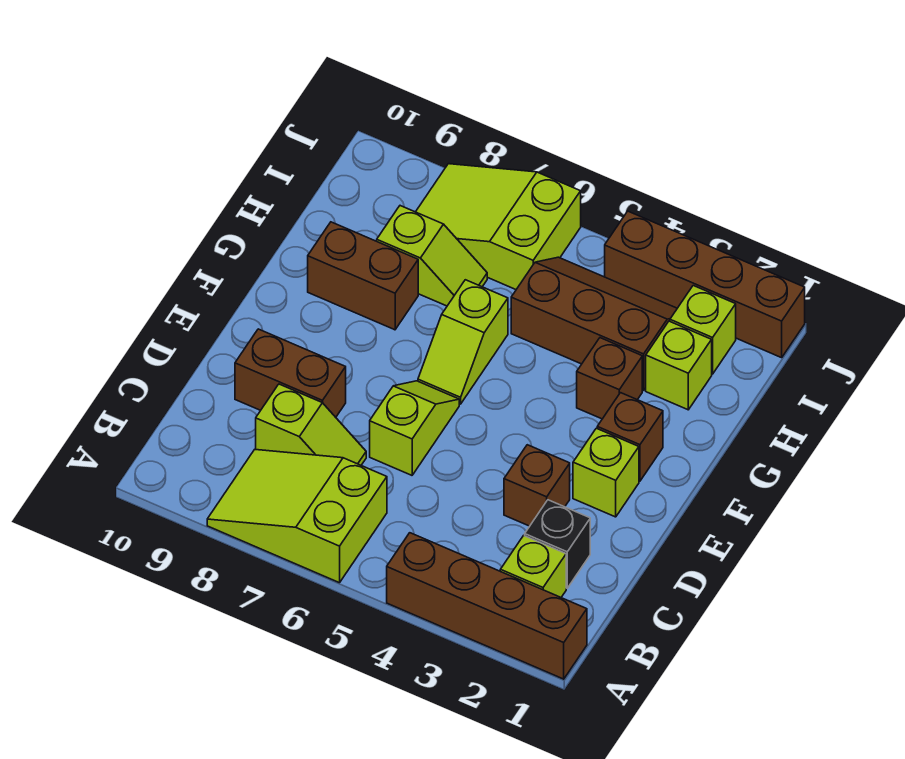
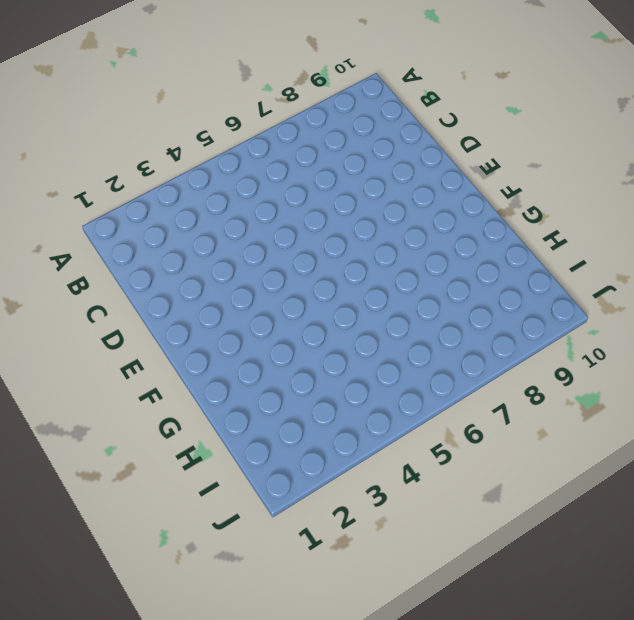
none -> brown brick A1:A4 level 1
none -> lime slope A6:B8 level 1 top 6
none -> lime brick B2 level 1

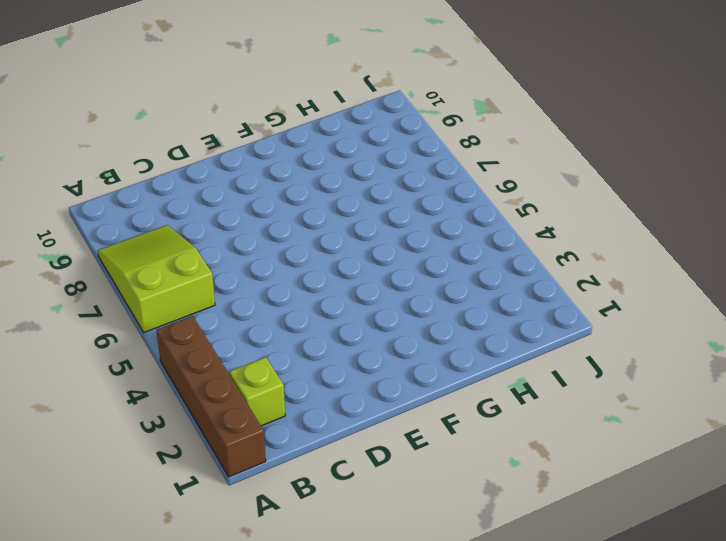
none -> black brick C2 level 1
none -> lime slope C7:C8 level 1 top 8
none -> brown brick D3 level 1

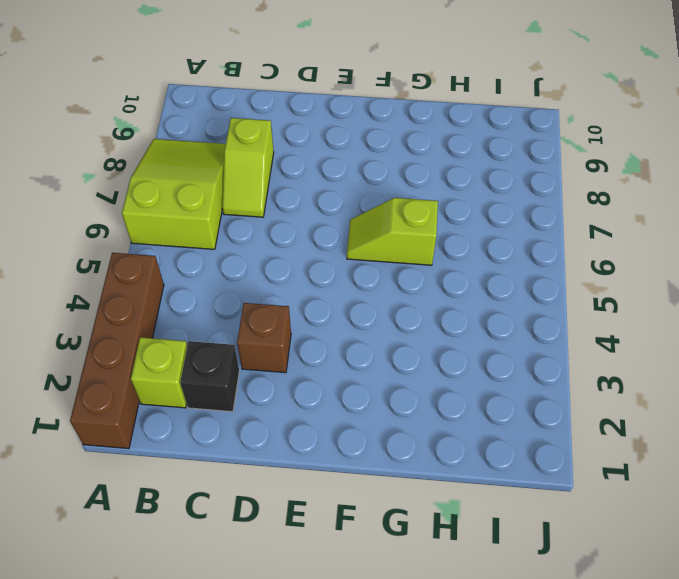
none -> lime slope D6:E6 level 1 top D
none -> brown brick D8:D9 level 1
none -> lime brick E2 level 1

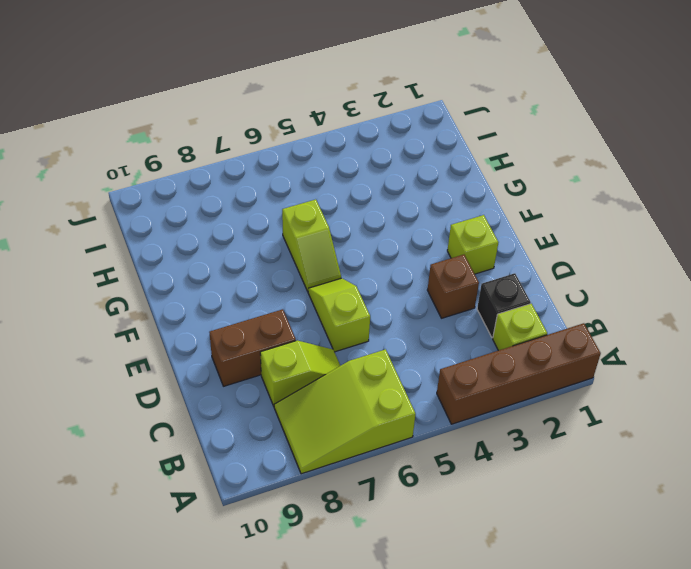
none -> brown brick F2 level 1
none -> brown brick G3 level 1
none -> brown brick G8:G9 level 1

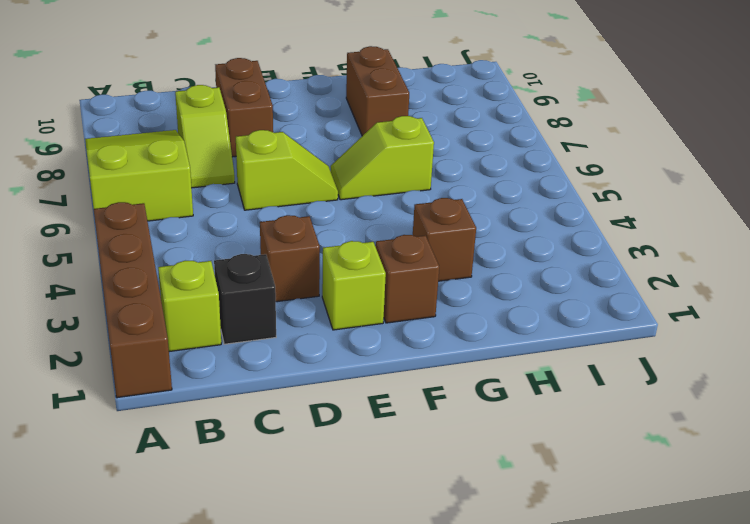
none -> lime brick H2 level 1
none -> brown slope H3:I5 level 1 top H
none -> lime slope H7:H8 level 1 top 8

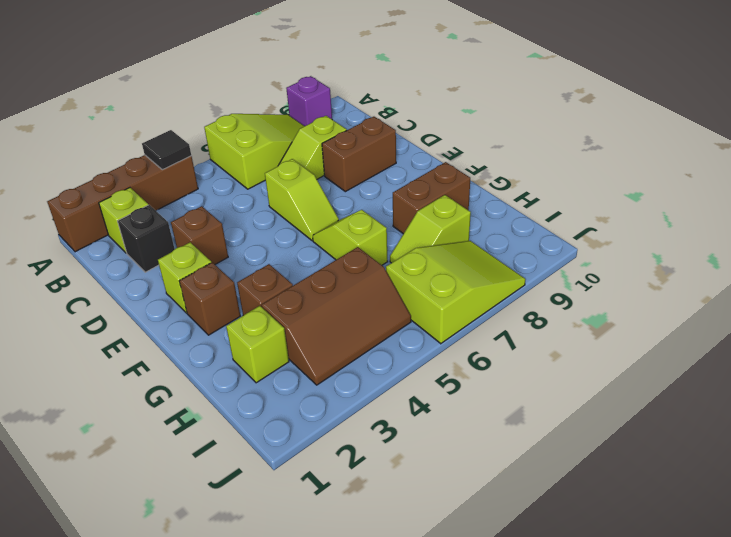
black tile A4 level 2 -> none
purple brick A9 level 1 -> none
none -> lime brick I2 level 1
none -> brown brick J1:J4 level 1

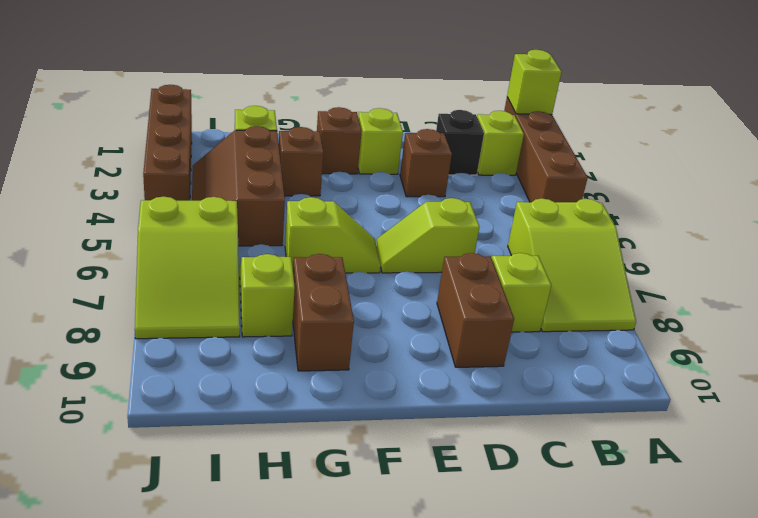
lime brick A1 level 2 -> lime brick I2 level 1

